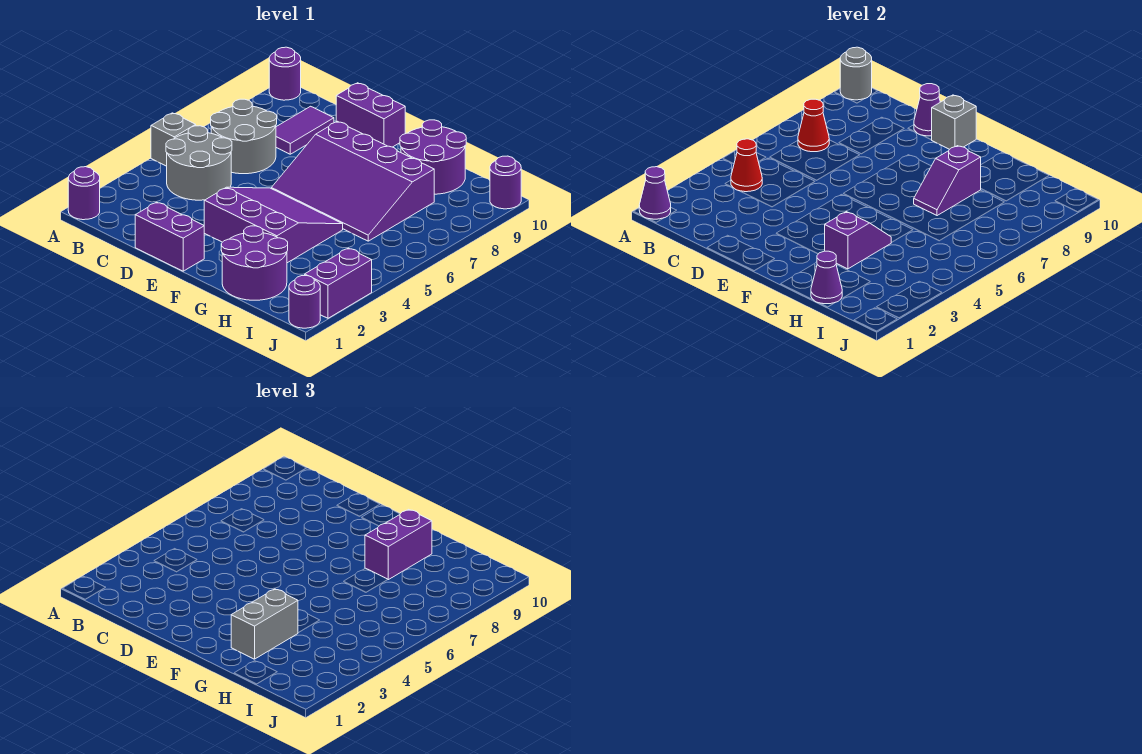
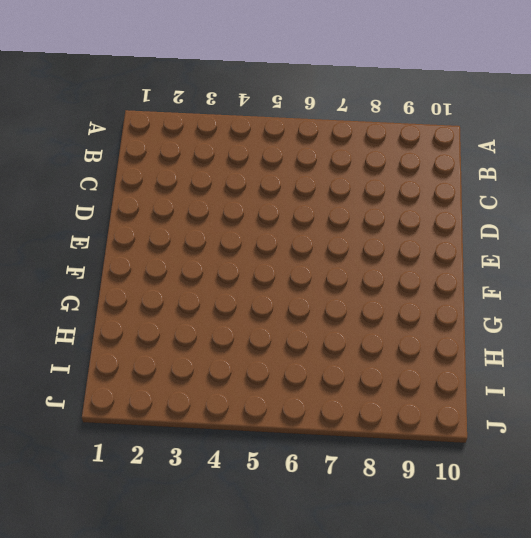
none -> purple round brick A1 level 1
none -> grey brick A5 level 1
none -> purple round brick A10 level 1

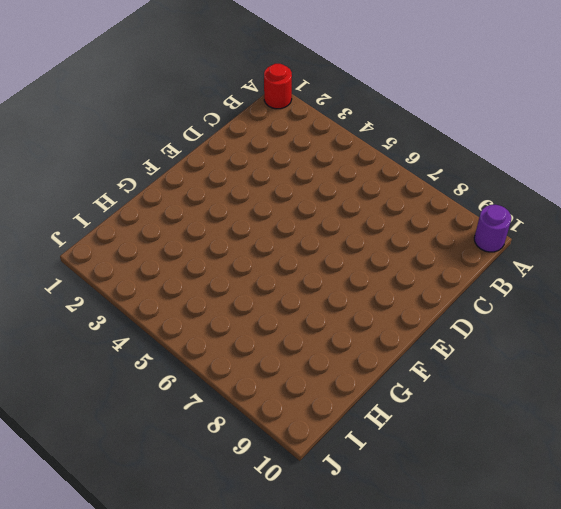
red round brick A1 level 1 -> purple round brick A1 level 1
none -> grey brick A5 level 1
none -> grey round brick B4:C5 level 1
none -> grey round brick B6:C7 level 1

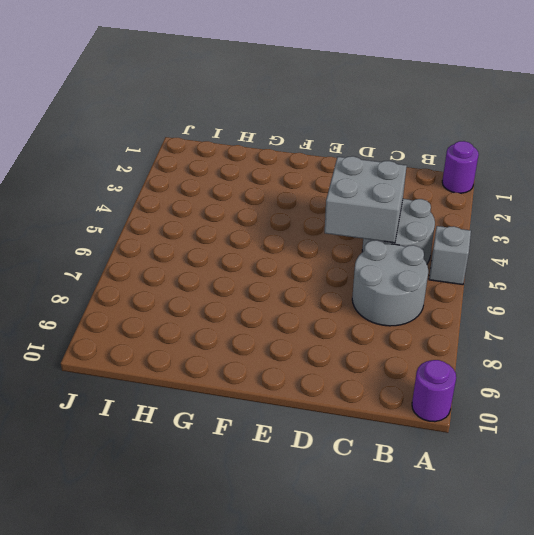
grey brick C4:D5 level 2 -> none
none -> purple tile C8:C9 level 1
none -> purple brick D1:E1 level 1
none -> purple brick D10:E10 level 1

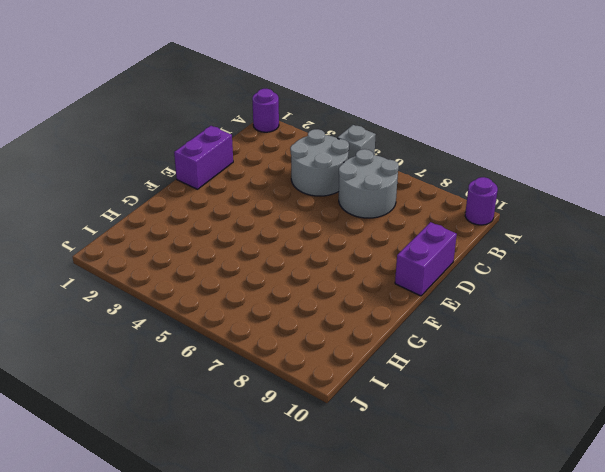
none -> purple tile C8:C9 level 1
none -> purple slope E3:G5 level 1 top 3
none -> purple slope E6:H8 level 1 top 8

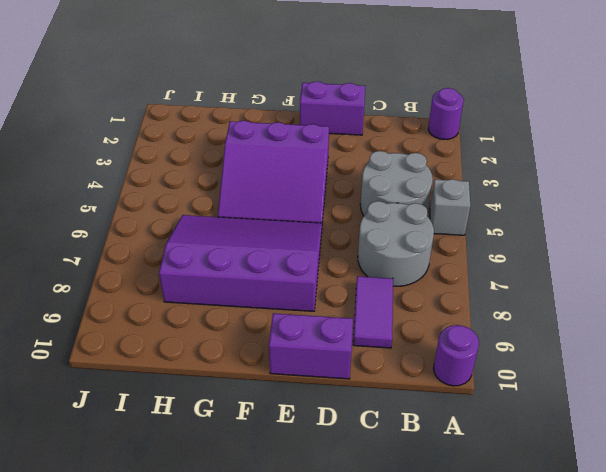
none -> purple round brick G1:H2 level 1
none -> purple round brick G9:H10 level 1
none -> purple round brick J1 level 1

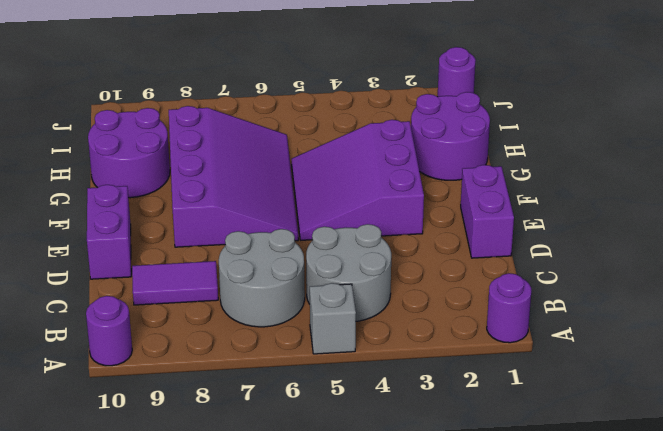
none -> purple brick J2:J3 level 1
none -> purple round brick J10 level 1
none -> purple cone A1 level 2

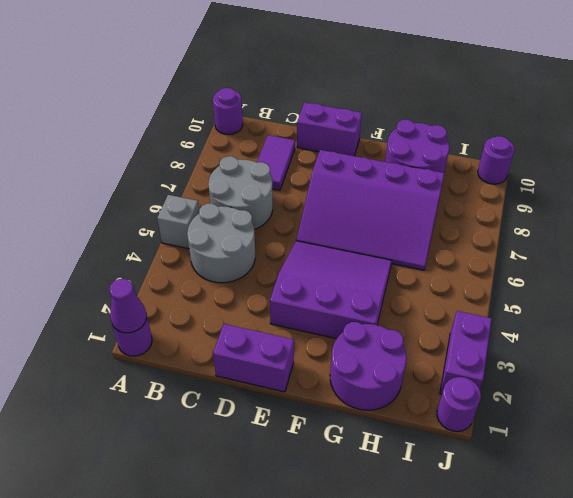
none -> grey round brick A10 level 2
none -> red cone B4 level 2
none -> red cone B7 level 2

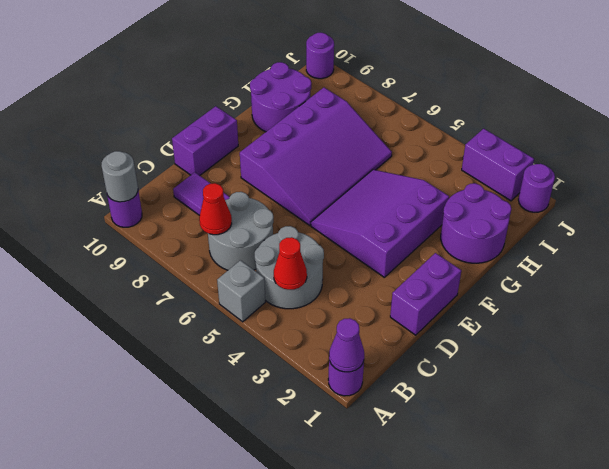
none -> purple cone D10 level 2
none -> grey brick E10 level 2
none -> purple slope G3:G4 level 2 top 3

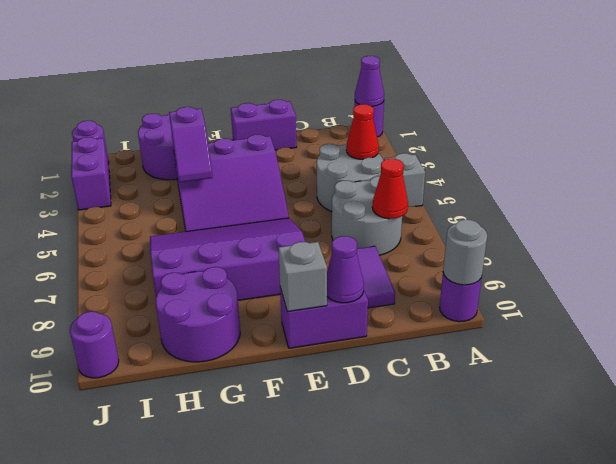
none -> purple slope G7:G8 level 2 top 8
none -> purple cone H1 level 2
none -> grey brick G2:G3 level 3

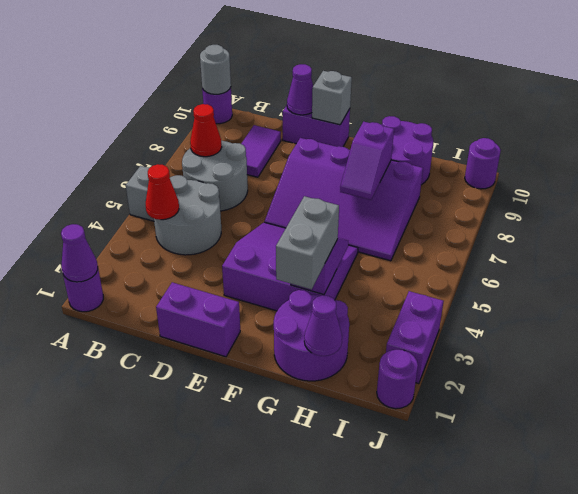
none -> purple brick G8:G9 level 3

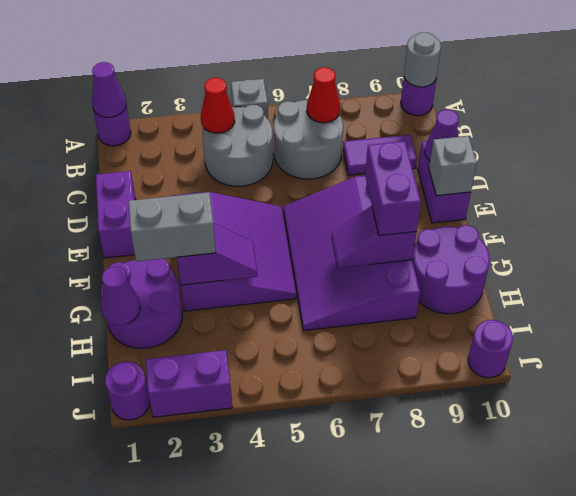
purple brick F8:G8 level 3 -> purple brick G8:G9 level 3

